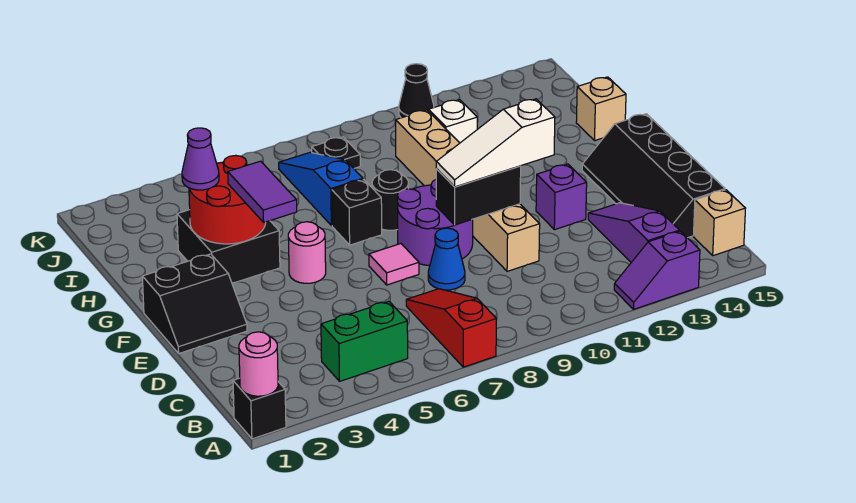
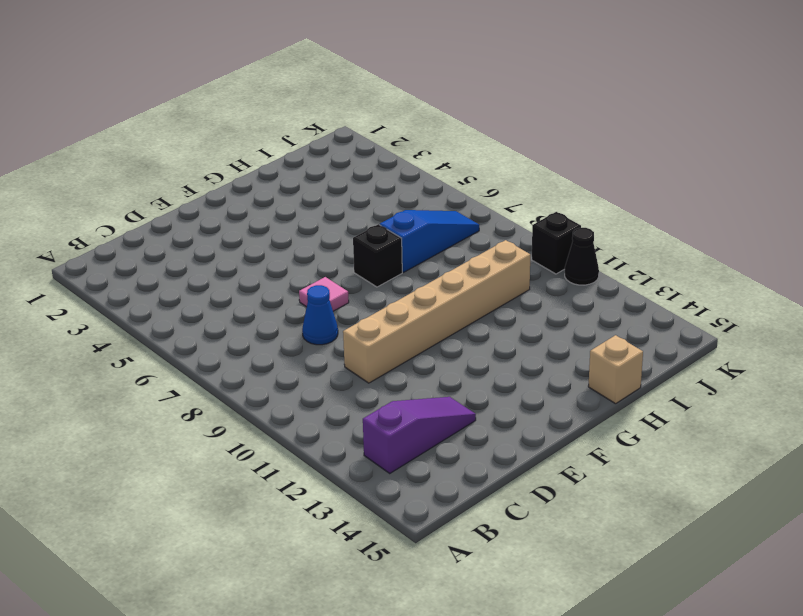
black brick K10 level 1 -> black brick A1 level 1
none -> red slope A7:C7 level 1 top A
none -> purple slope A12:A13 level 1 top 13
none -> green brick B4:B5 level 1

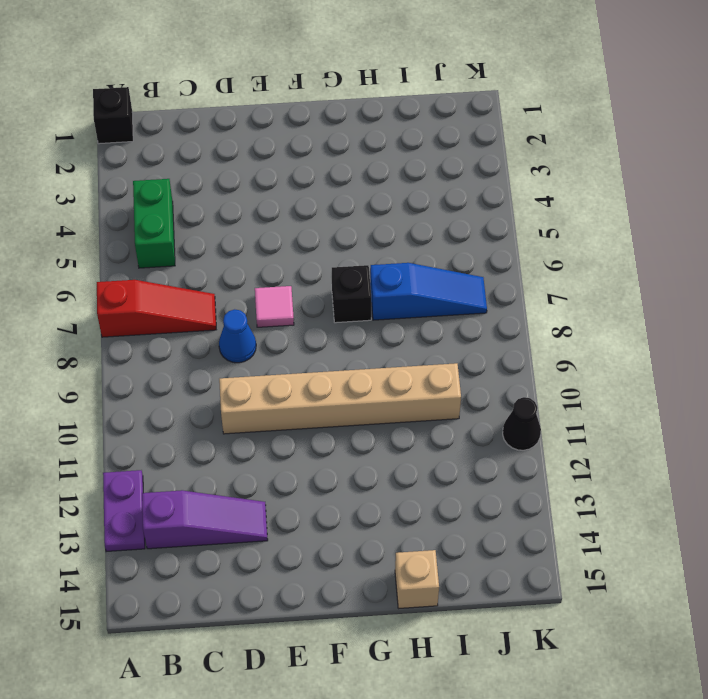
purple plate A12:A13 level 1 -> purple slope A12:A13 level 1 top 13
none -> tan brick B15 level 1
none -> black slope C14:F15 level 1 top 15
none -> black slope E1:F2 level 1 top F

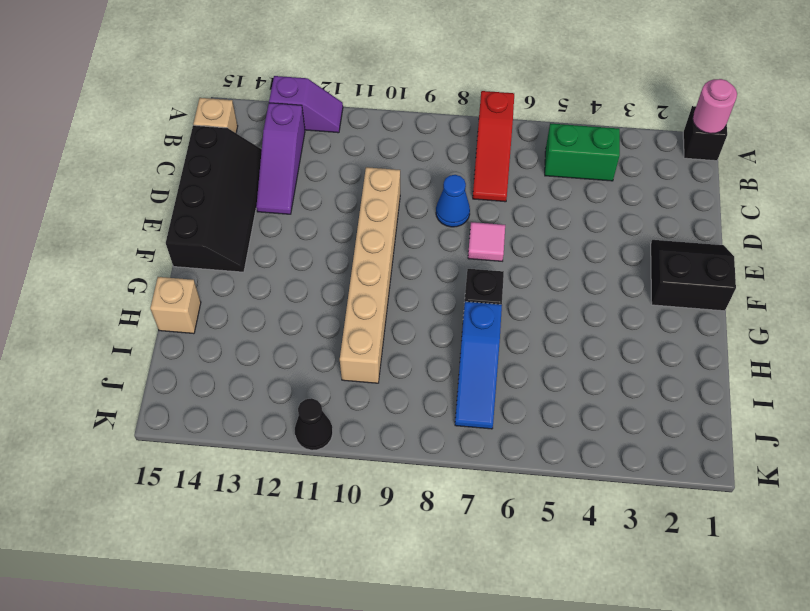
none -> purple round brick E8:F9 level 1
none -> purple brick E12 level 1
none -> pink round brick F5 level 1

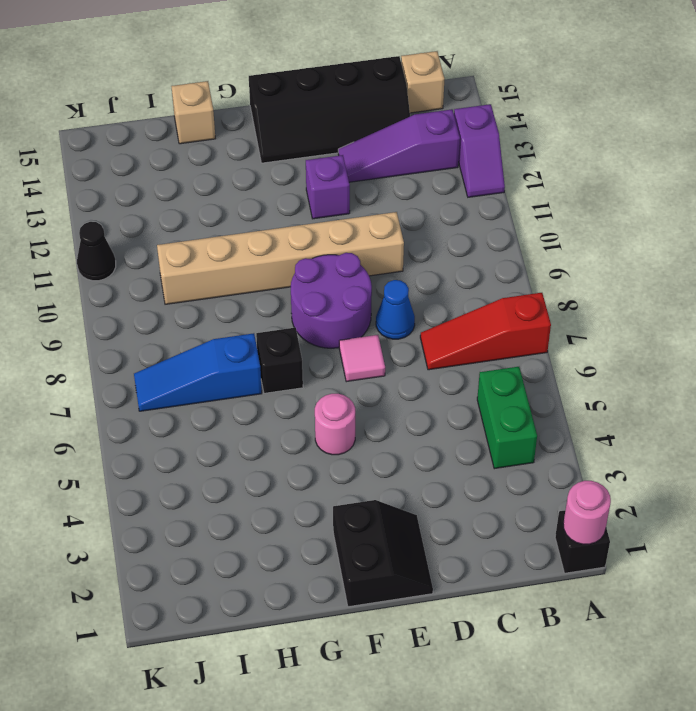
none -> black brick G3:H4 level 1
none -> black round brick G8 level 1
none -> white brick I11 level 1

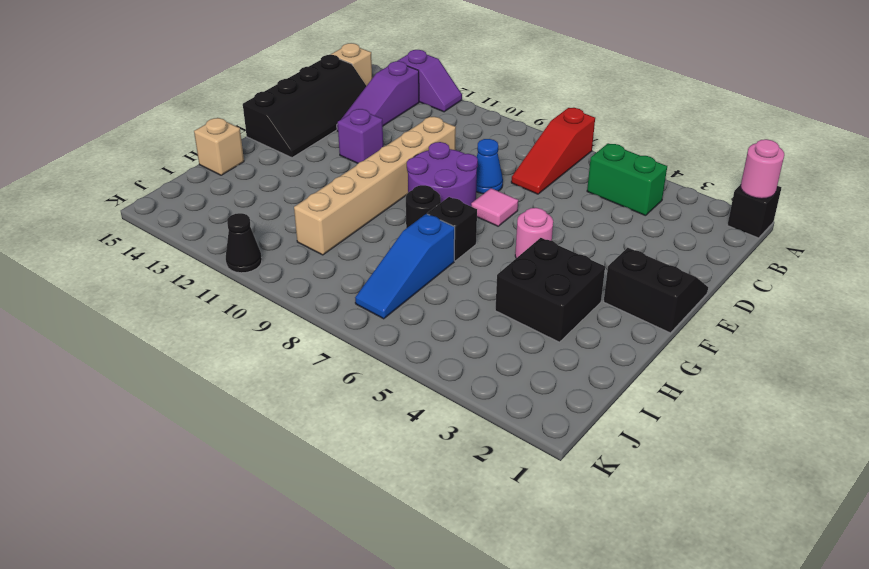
none -> white brick I11 level 1
none -> black plate J8 level 1
none -> black brick E9:E10 level 2

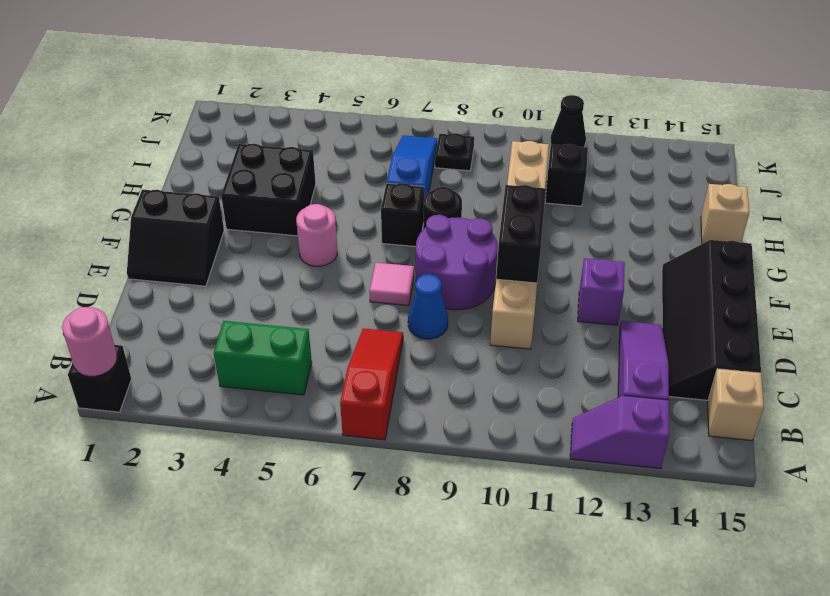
black brick E10:F10 level 2 -> black brick E9:E10 level 2
black brick I11 level 1 -> white brick I11 level 1
none -> red round brick G3:H4 level 2
none -> white slope E9:E11 level 3 top 11
none -> purple tile F4:G4 level 3

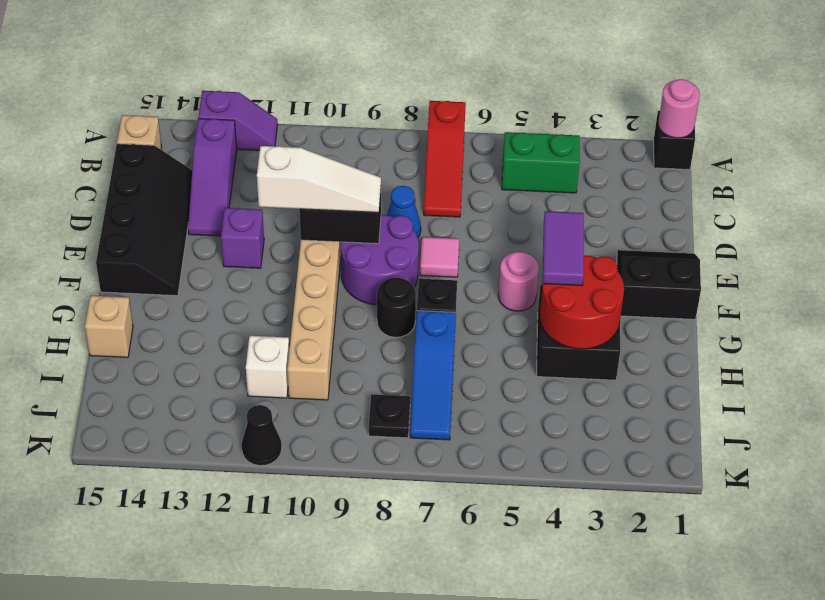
none -> purple cone H3 level 3

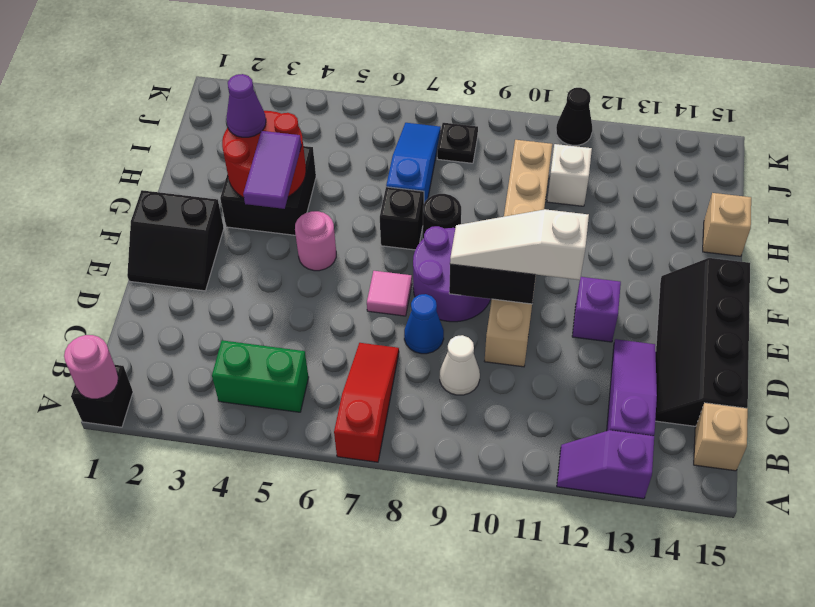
white cone C9 level 1 -> none

